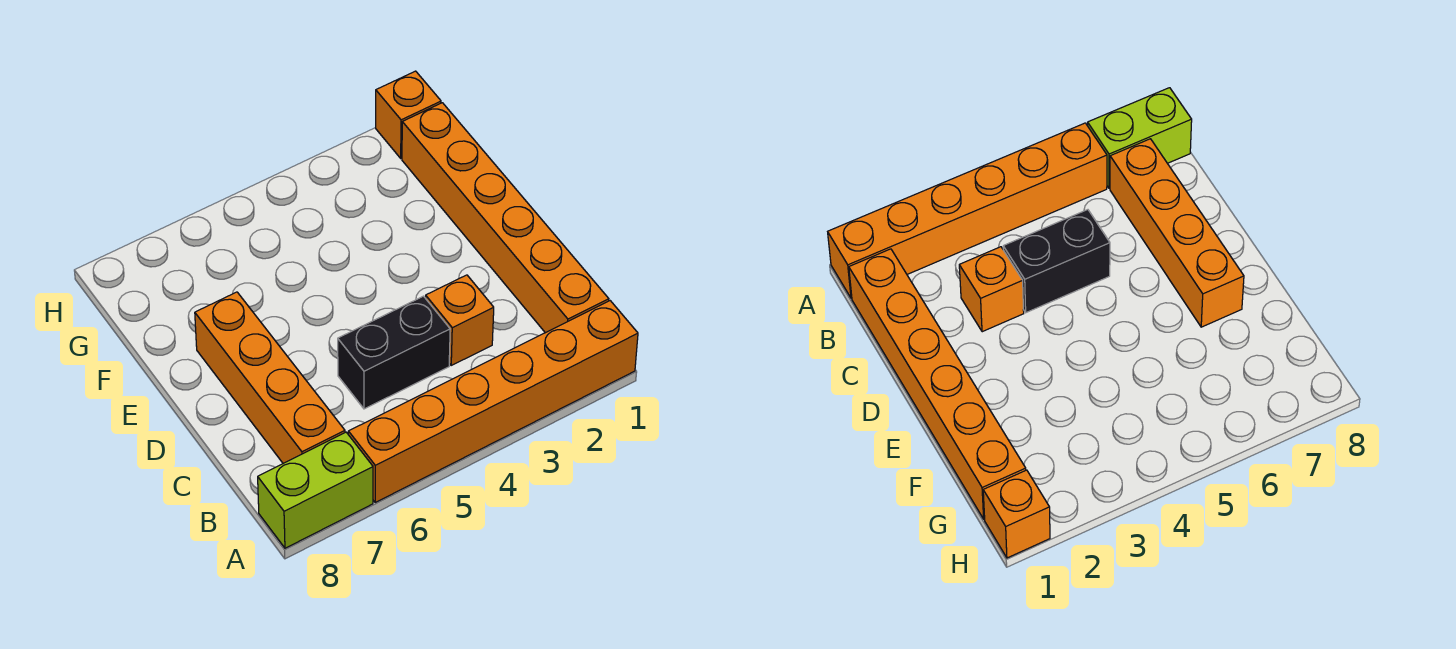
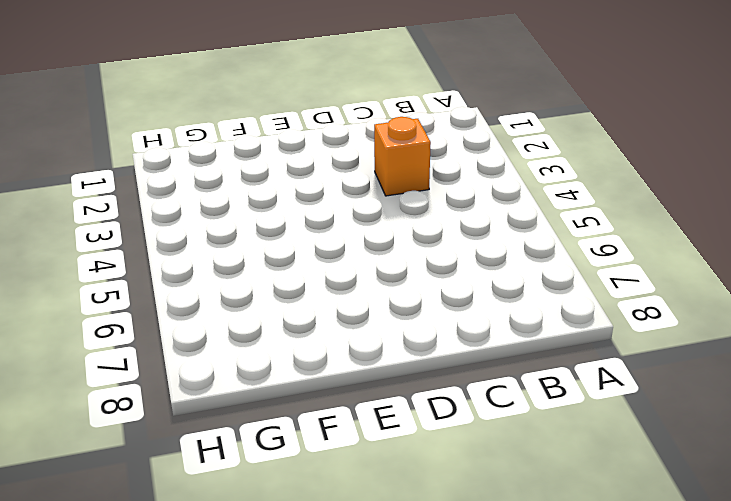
none -> orange brick A1:A6 level 1
none -> lime brick A7:A8 level 1

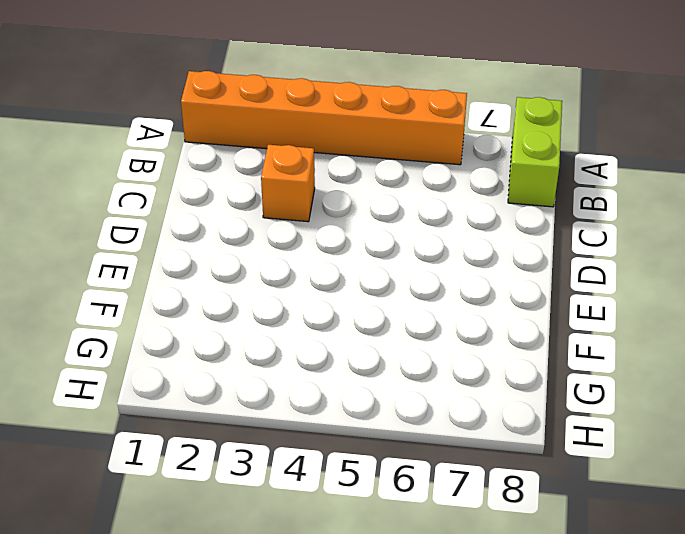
lime brick A8:B8 level 1 -> lime brick A7:A8 level 1
none -> orange brick B1:G1 level 1
none -> orange brick B7:E7 level 1

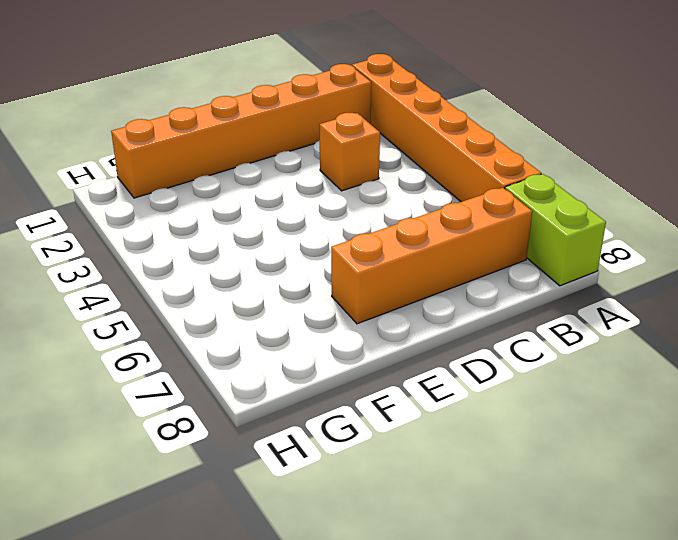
none -> black brick C4:C5 level 1
none -> orange brick H1 level 1

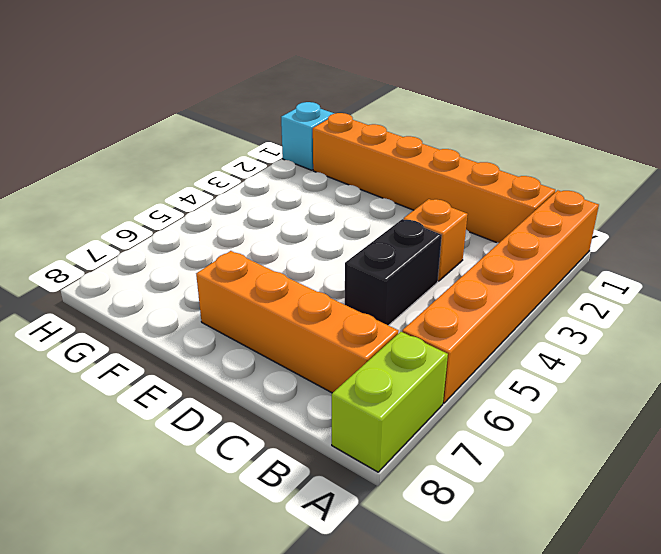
cyan brick H1 level 1 -> orange brick H1 level 1

